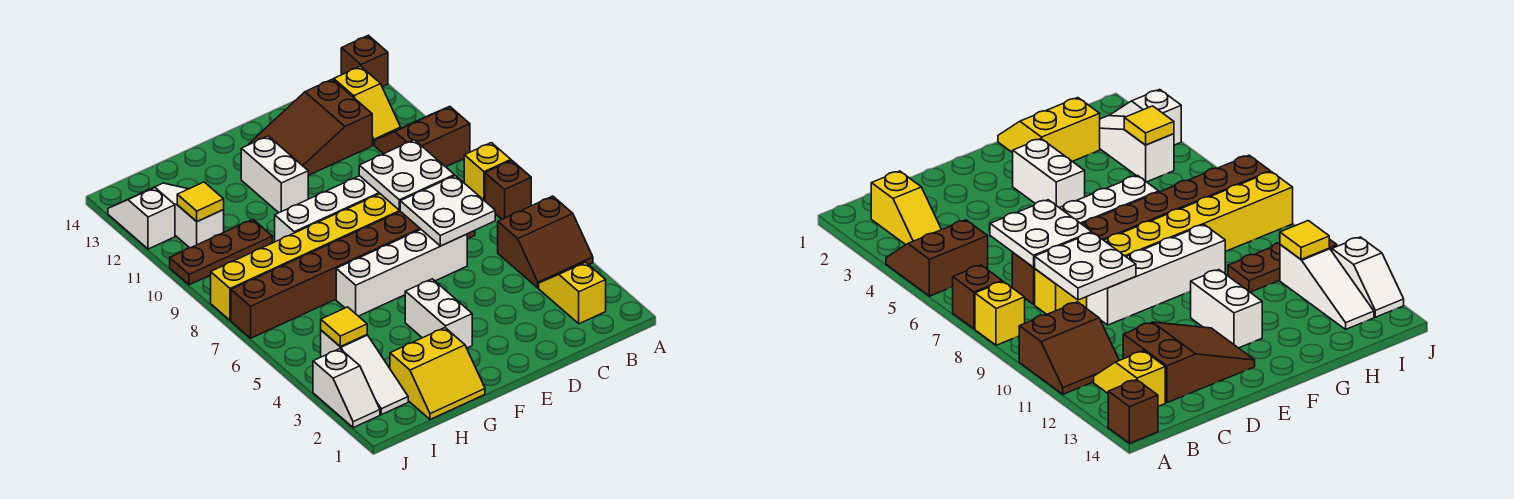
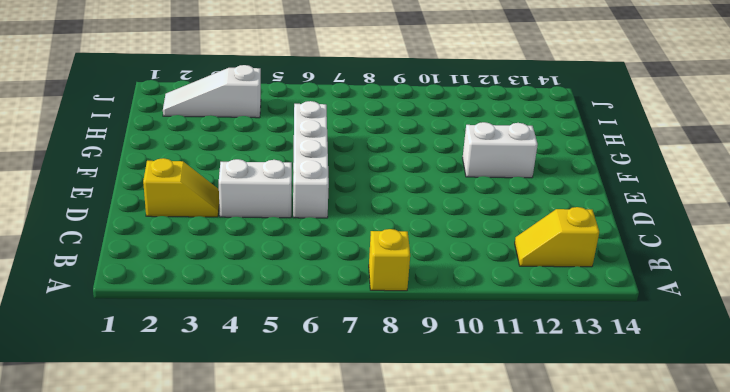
yellow slope D2:D3 level 1 top 2 -> yellow slope B2:B3 level 1 top 2
white brick D4:D5 level 1 -> white brick F3:F4 level 1
none -> brown slope A4:B5 level 1 top 5
none -> brown brick A7 level 1
none -> brown slope A10:B11 level 1 top 10

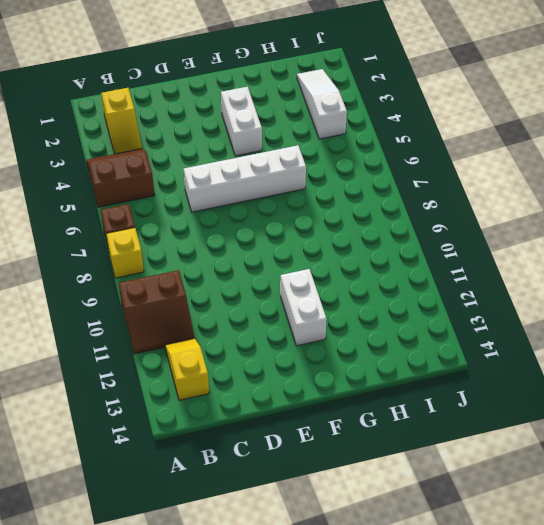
none -> brown brick A14 level 1
none -> brown brick C7:J7 level 1
none -> yellow brick C8:J8 level 1

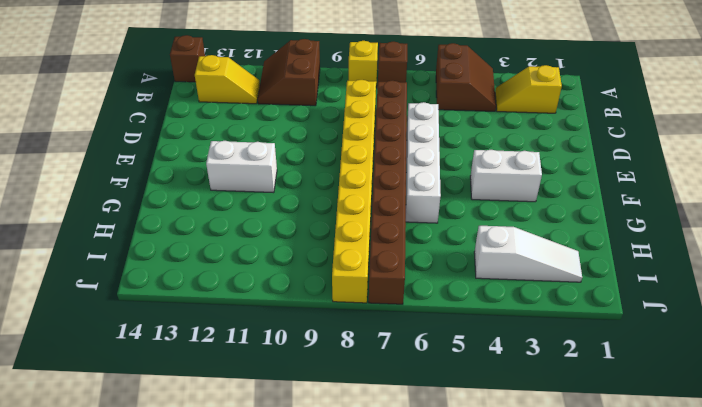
none -> brown slope C12:E13 level 1 top C
none -> white brick D9:G9 level 1
none -> yellow slope G1:H2 level 1 top 2

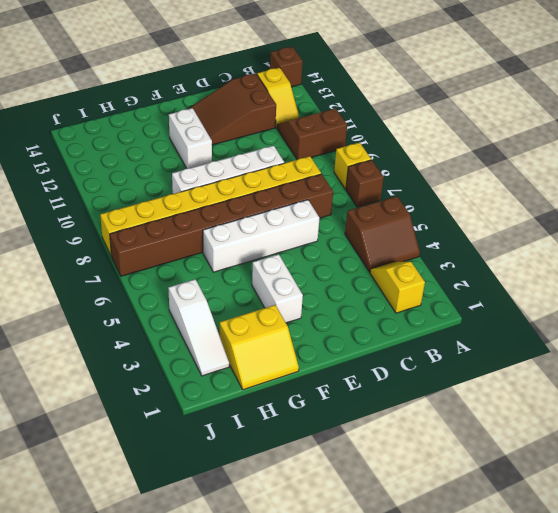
none -> brown plate H10:J10 level 1
none -> white slope I11:I13 level 1 top 11
none -> white slope J2:J3 level 1 top 3

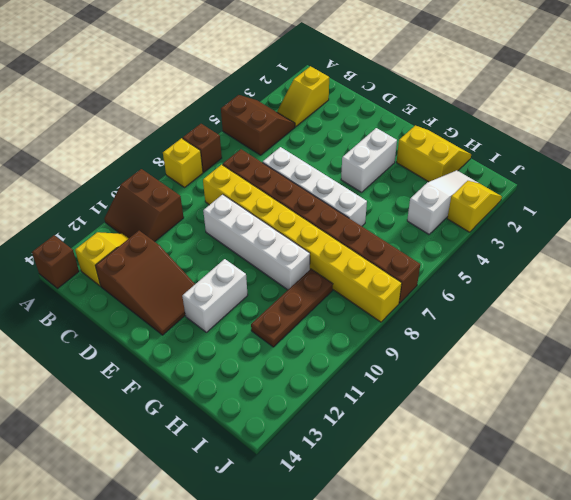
brown plate H9:H11 level 1 -> brown plate H10:J10 level 1
yellow slope J2:J3 level 1 top 3 -> white slope J2:J3 level 1 top 3
none -> white slope I11:I13 level 1 top 11
none -> white slope J12:J13 level 1 top 12
none -> white plate C6:D7 level 2

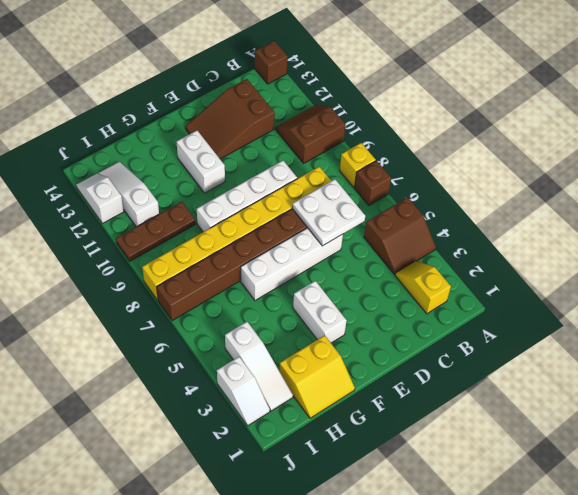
none -> yellow slope B12:B13 level 1 top 13
none -> white plate C8:D9 level 2
none -> yellow tile I4 level 2

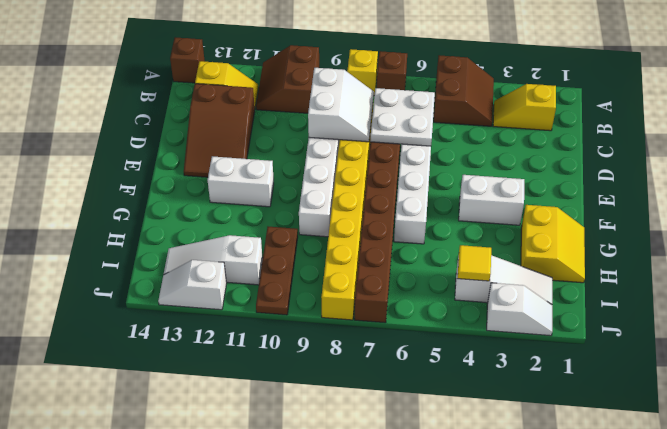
white slope C8:D9 level 2 top 9 -> white plate C8:D9 level 2
none -> yellow tile I11 level 2

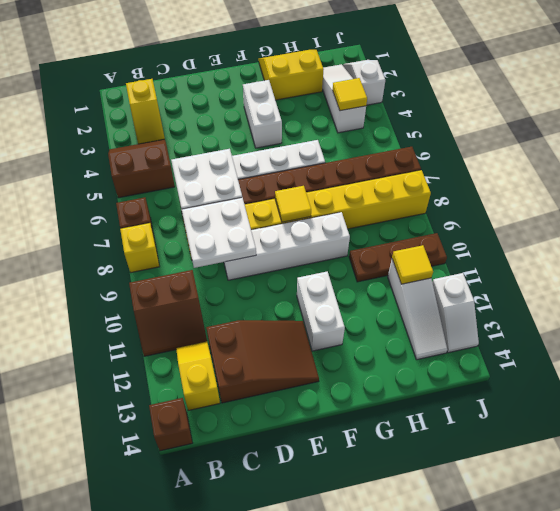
yellow tile F8 level 2 -> none

